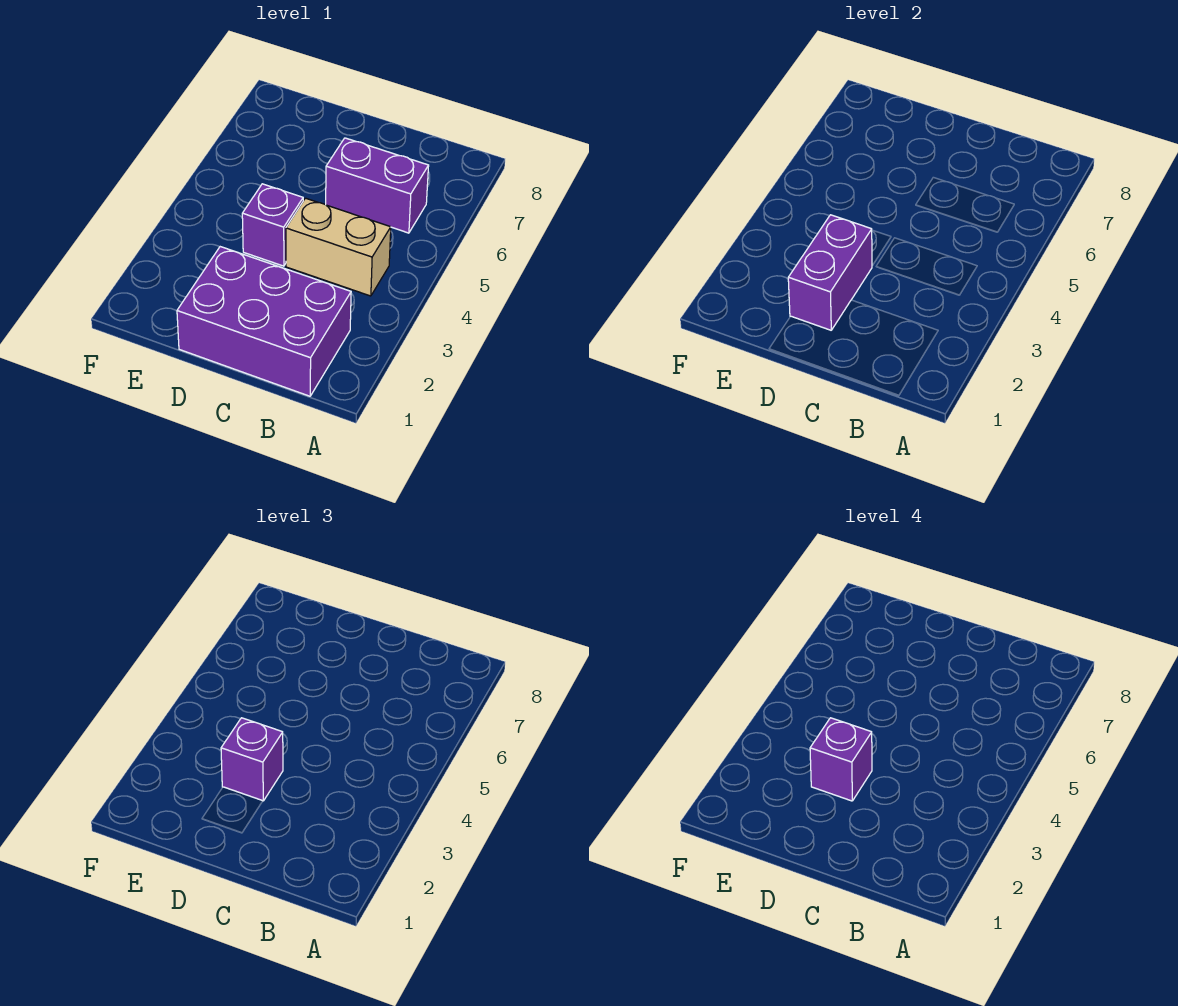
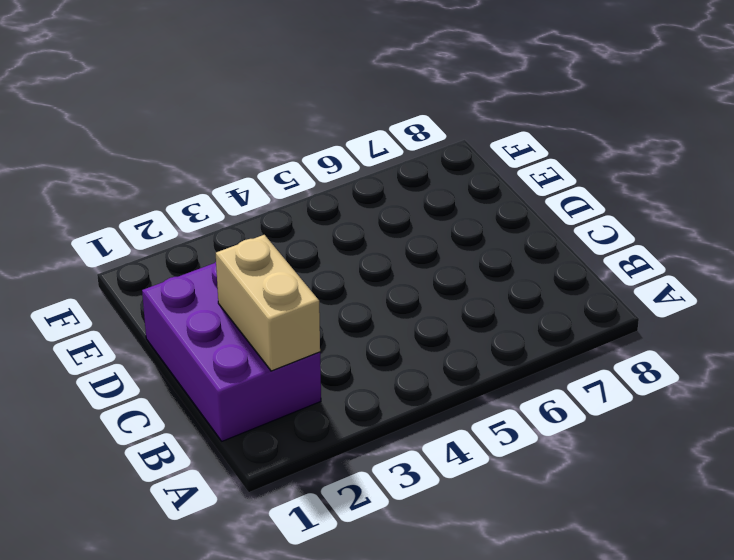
tan brick B2:C2 level 2 -> tan brick B4:C4 level 1
none -> purple brick B6:C6 level 1
none -> purple brick D4 level 1

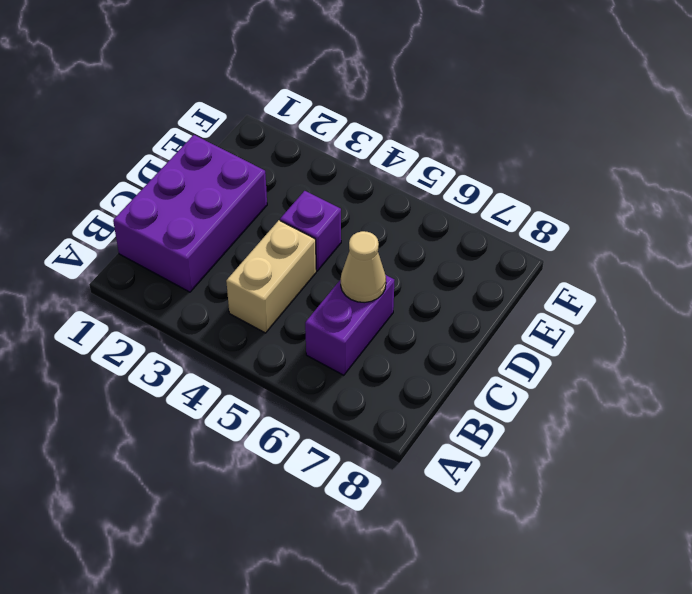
tan cone C6 level 2 -> none
none -> purple brick D2:D3 level 2
none -> purple brick D3 level 3

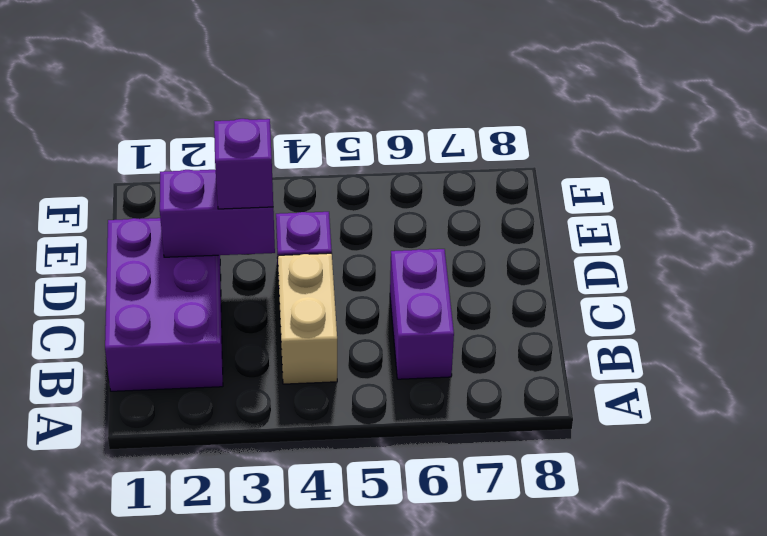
none -> purple brick D3 level 4

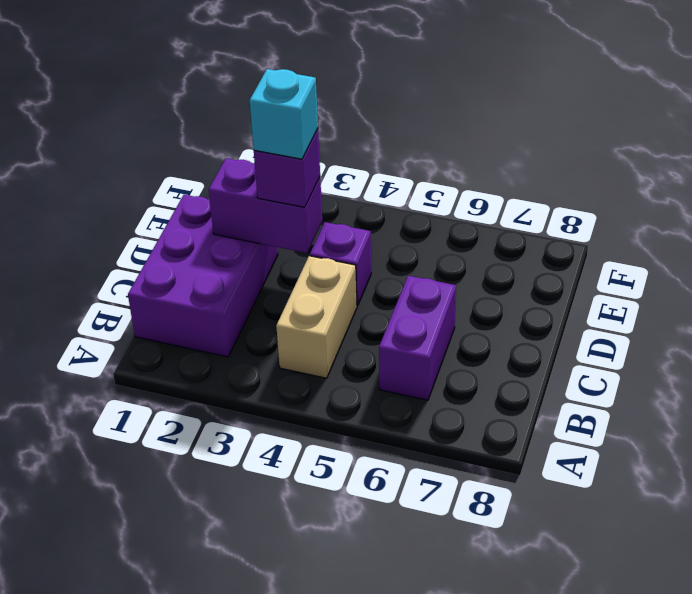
cyan brick D3 level 4 -> purple brick D3 level 4

